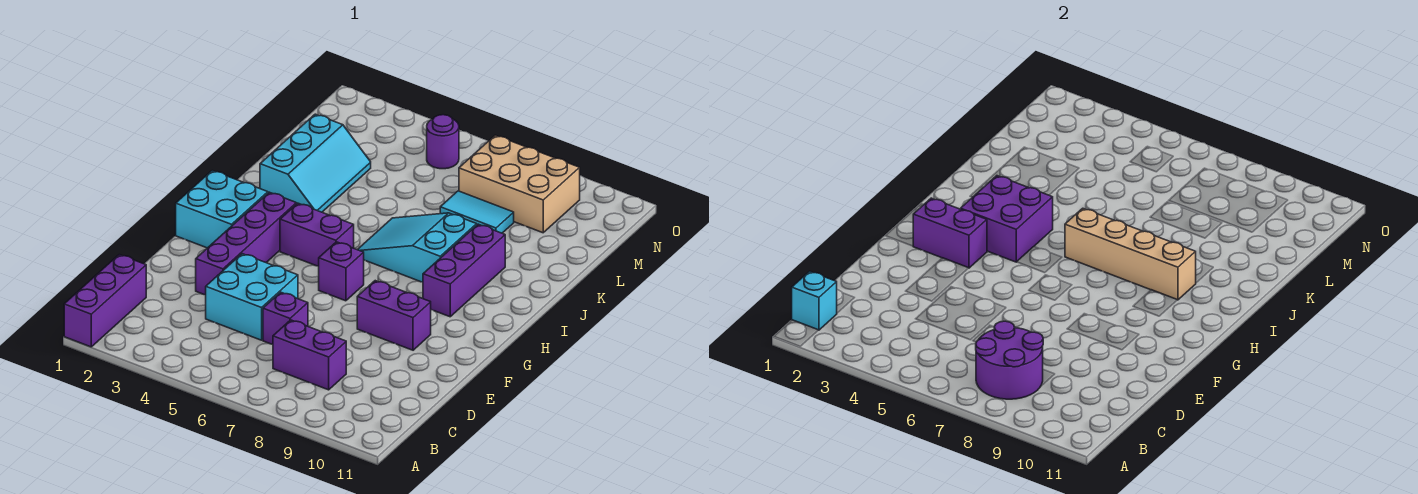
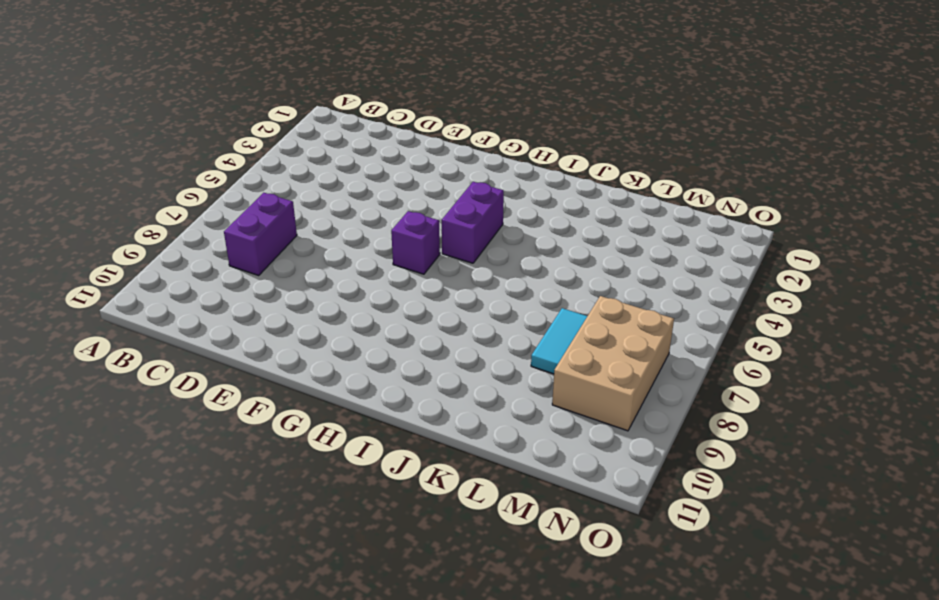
none -> purple brick A1:C1 level 1
none -> cyan brick D4:E5 level 1
none -> purple brick D6 level 1

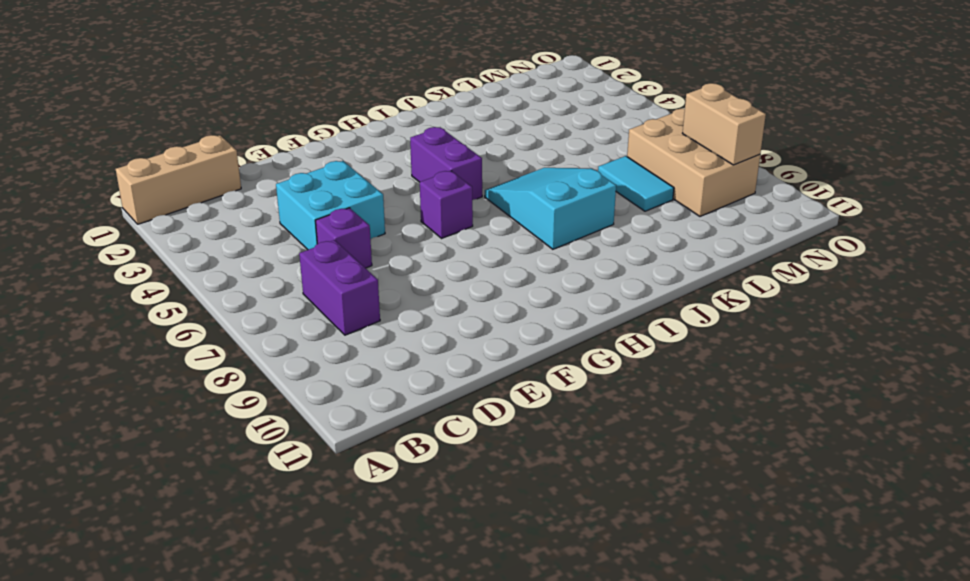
tan brick A1:C1 level 1 -> purple brick A1:C1 level 1
tan brick N8:N9 level 2 -> none
none -> purple brick E3:H3 level 1
none -> purple brick F8:F9 level 1
none -> cyan brick G1:H2 level 1

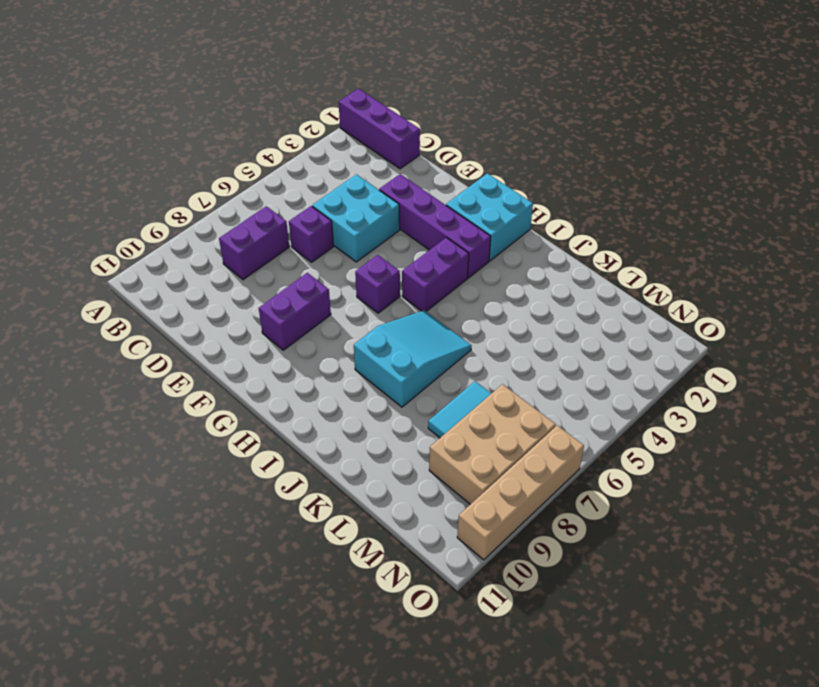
tan brick O7:O10 level 1 -> tan brick I6:I9 level 2
none -> purple brick H9:J9 level 1
none -> cyan slope J2:L3 level 1 top 2
none -> purple round brick N5 level 1

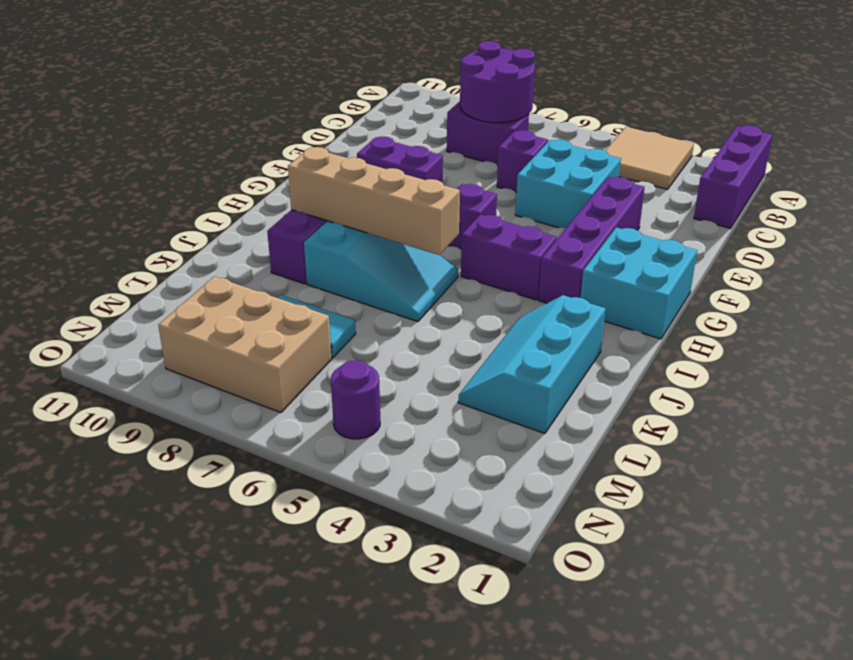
tan tile A3:B4 level 1 -> none
none -> cyan brick B1 level 2
none -> purple brick G2:G3 level 2
none -> purple brick H3:I4 level 2

